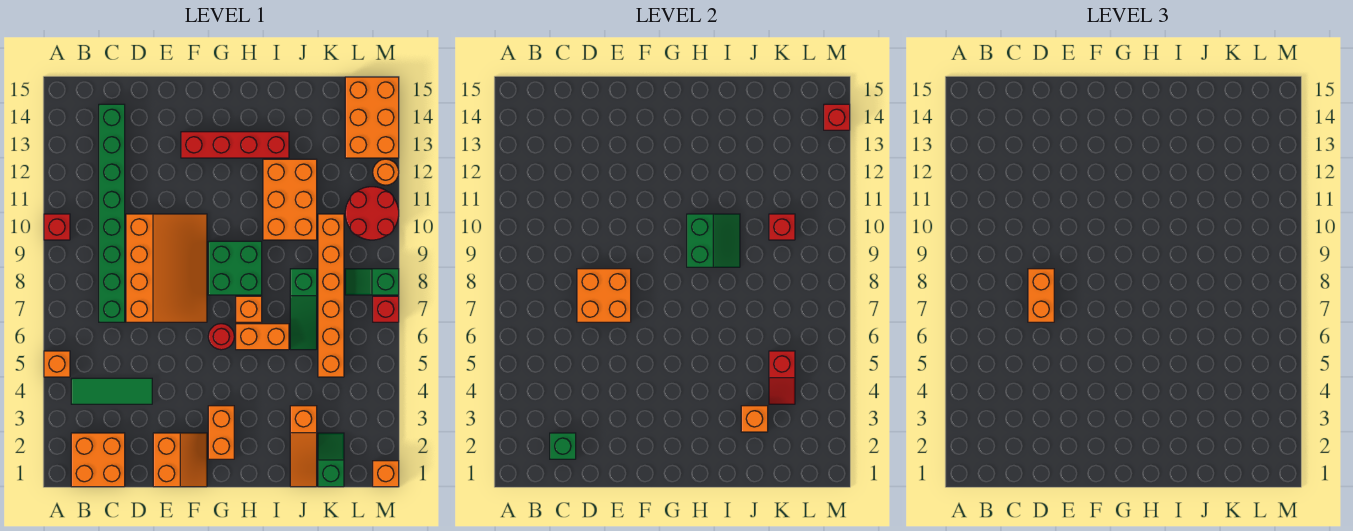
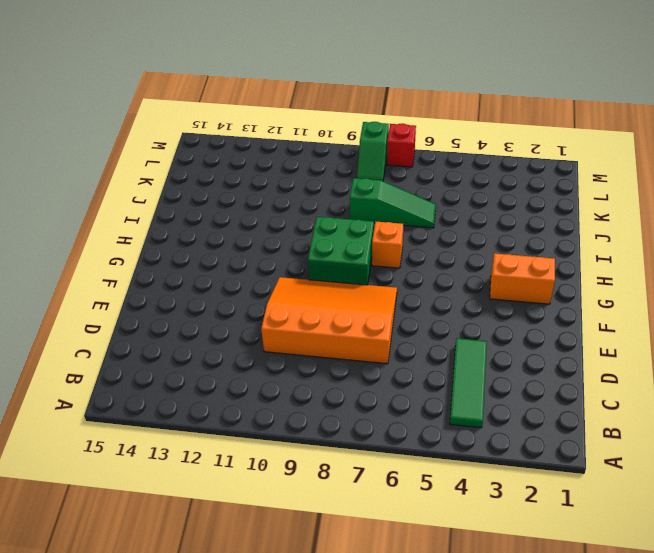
none -> orange brick A5 level 1
none -> red brick A10 level 1
none -> orange brick B1:C2 level 1
none -> green brick C7:C14 level 1

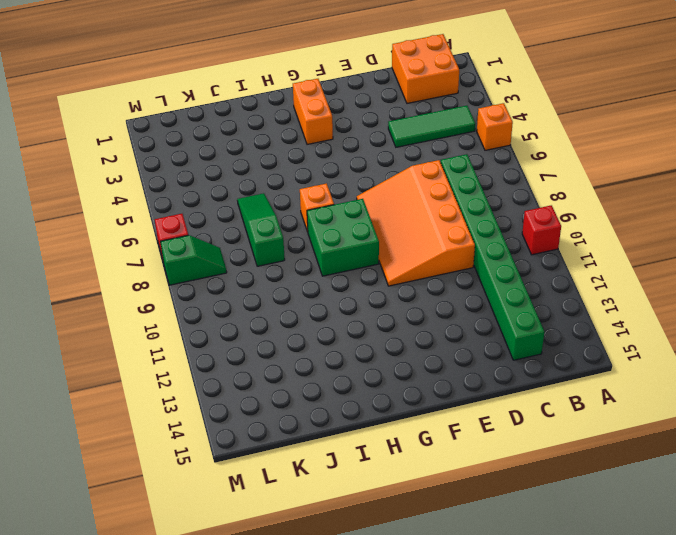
none -> orange slope E1:F2 level 1 top E
none -> red brick F13:I13 level 1
none -> red round brick G6 level 1
none -> orange brick H6:I6 level 1

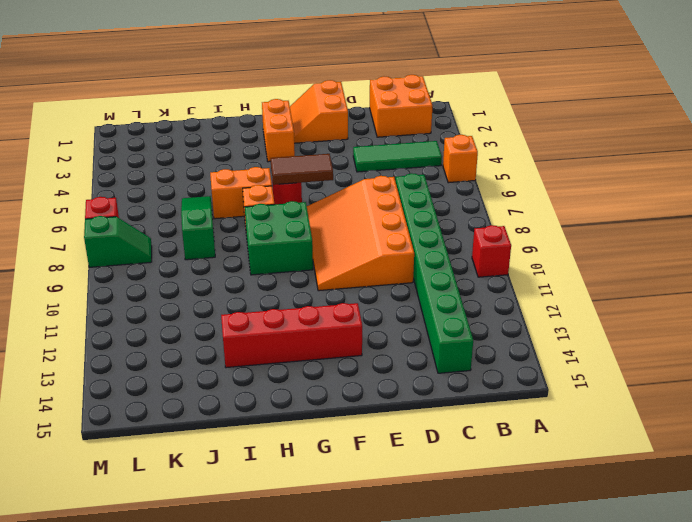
brown tile F6:G6 level 2 -> none
none -> orange brick I10:J12 level 1
none -> orange slope J1:J3 level 1 top 3
none -> green slope K1:K2 level 1 top 1
none -> orange brick K5:K10 level 1

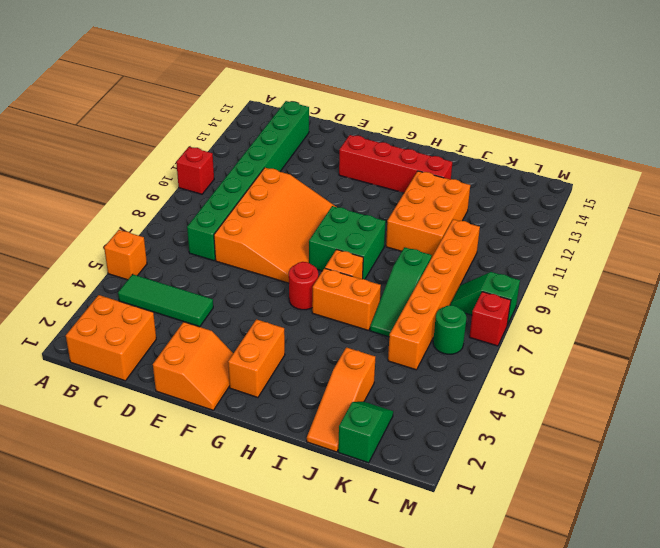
green round brick L6 level 1 -> none
none -> red round brick L10:M11 level 1
none -> orange brick L13:M15 level 1
none -> orange brick M1 level 1
none -> orange round brick M12 level 1

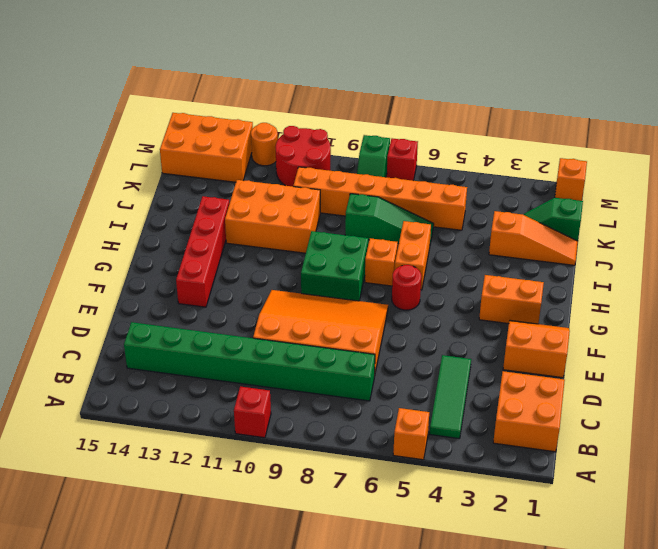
none -> green brick C2 level 2
none -> orange brick D7:E8 level 2
none -> green slope H9:I10 level 2 top H
none -> orange brick J3 level 2

